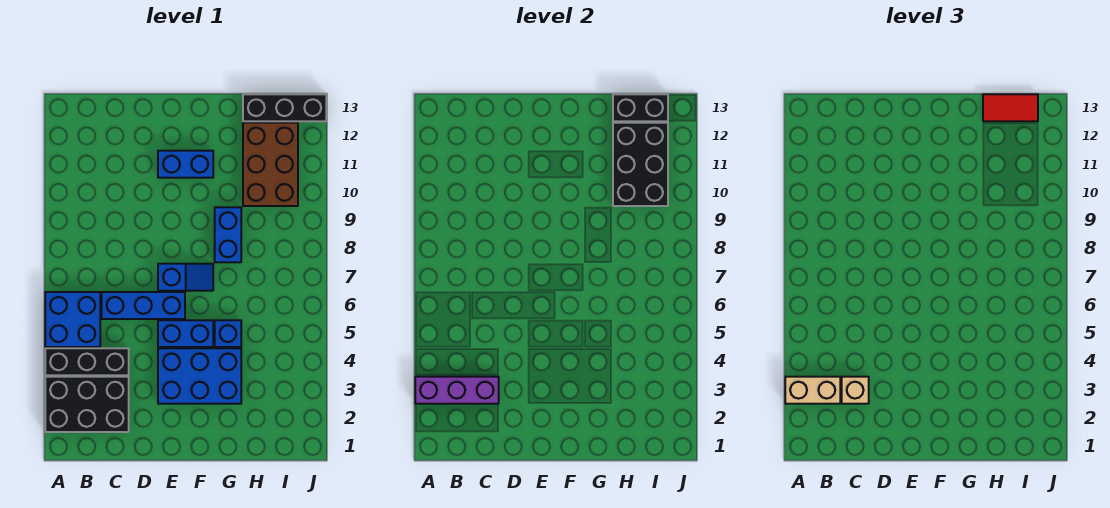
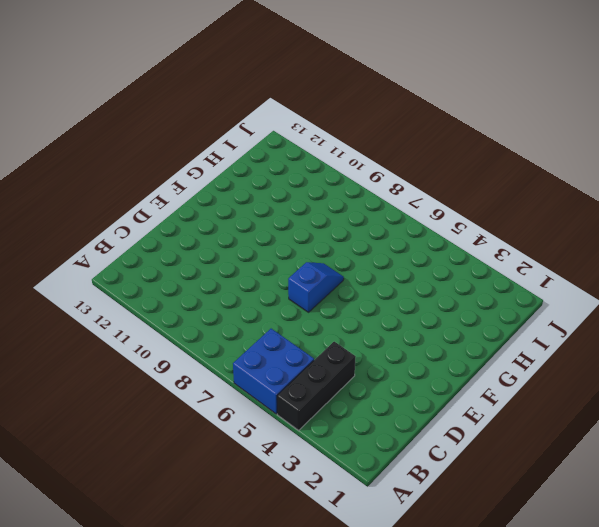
none -> black brick A2:C3 level 1
none -> blue brick C6:E6 level 1
none -> blue brick E3:G4 level 1

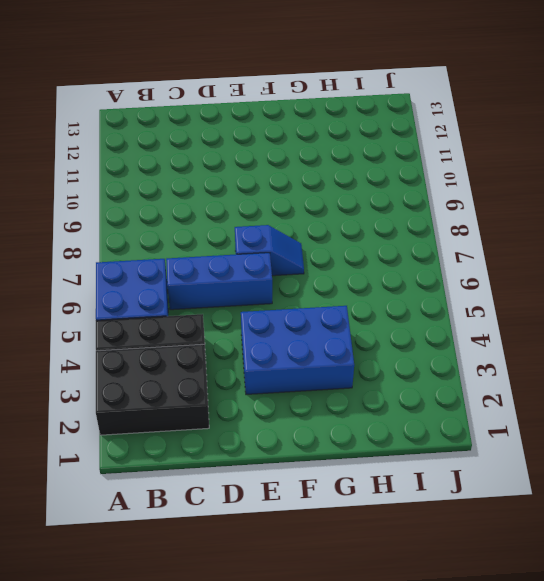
none -> blue brick E5:F5 level 1
none -> blue brick E11:F11 level 1
none -> blue brick G5 level 1

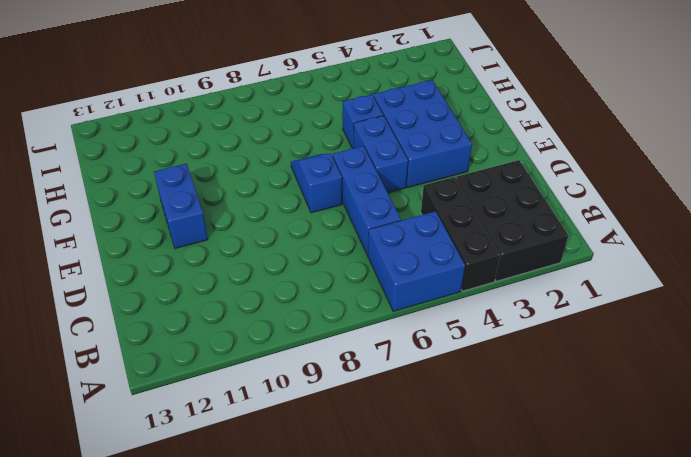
none -> blue brick G8:G9 level 1
none -> brown brick H10:I12 level 1
none -> black brick H13:J13 level 1

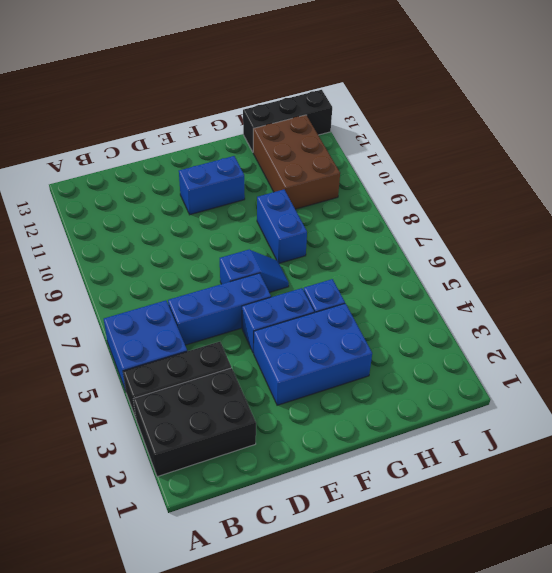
none -> purple brick A3:C3 level 2
none -> black brick H10:I12 level 2
none -> black brick H13:I13 level 2

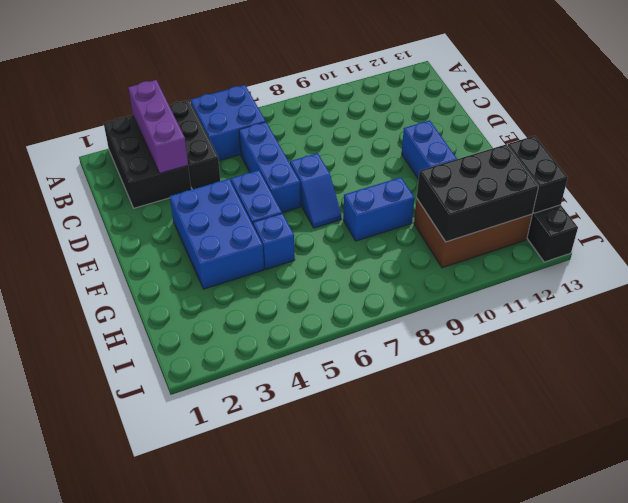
none -> tan brick A3:B3 level 3
none -> tan brick C3 level 3
none -> red tile H13:I13 level 3

